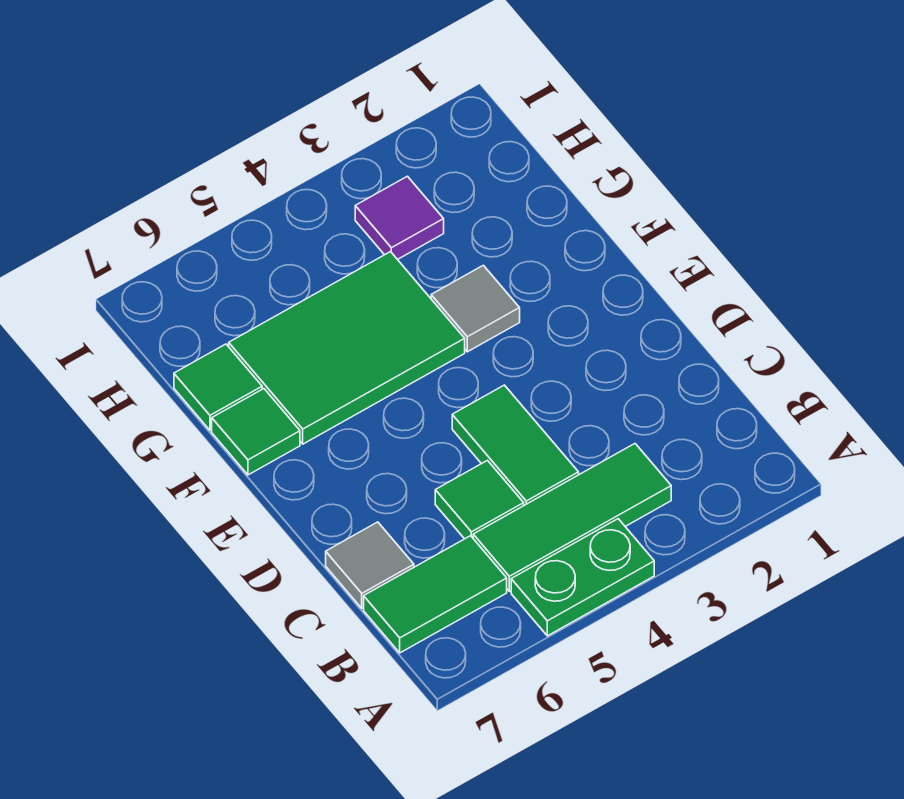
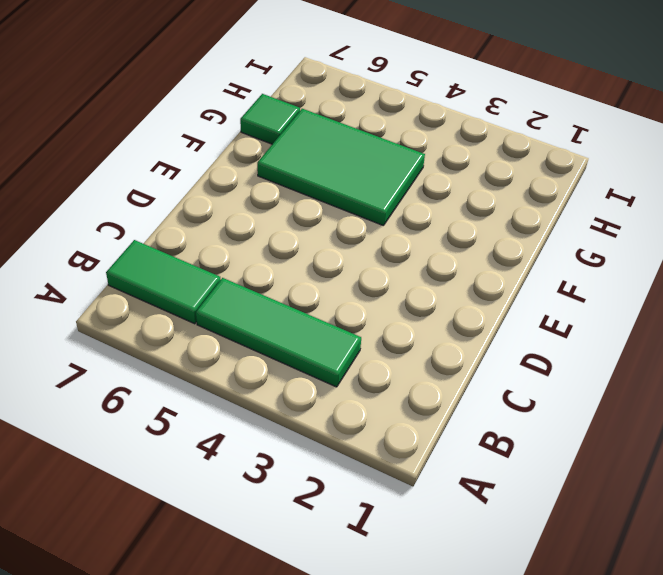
none -> green plate A4:A5 level 1
none -> green tile C4:D4 level 1

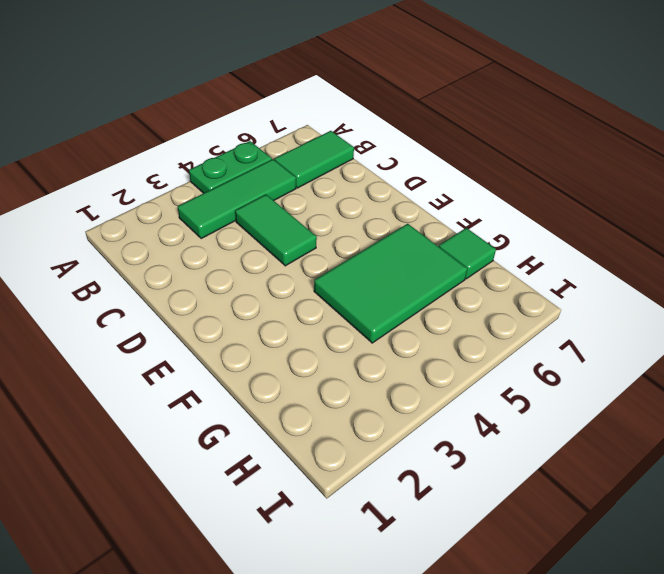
none -> green tile C5 level 1
none -> grey tile C7 level 1

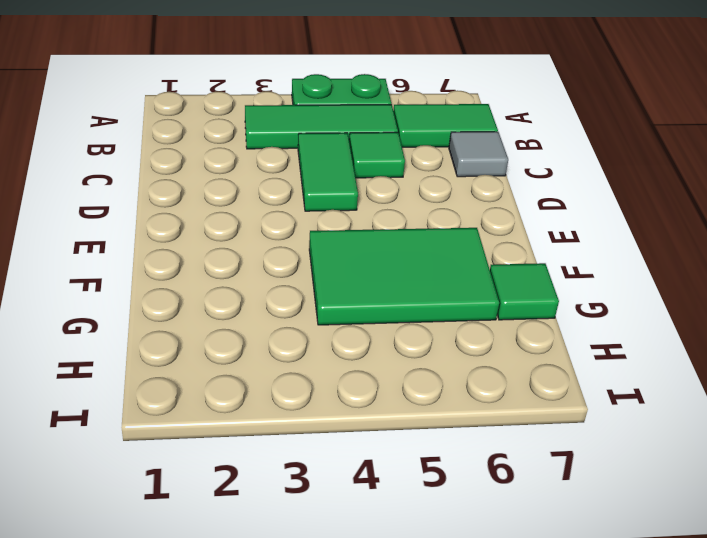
none -> grey tile F3 level 1
none -> green tile F7 level 1

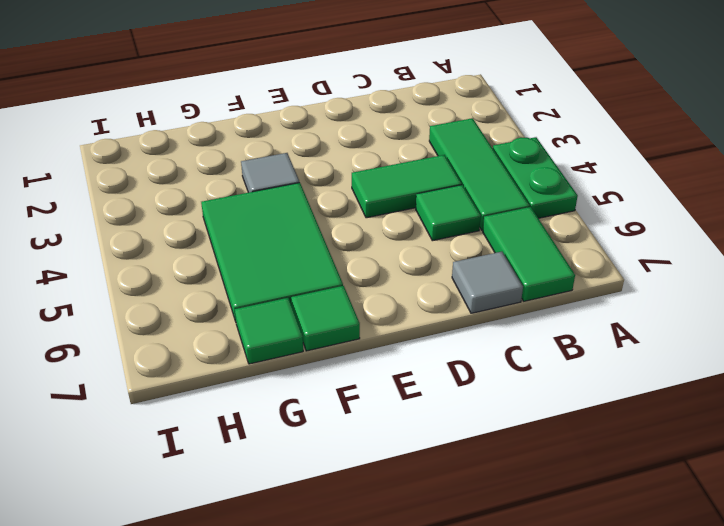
none -> purple tile H3 level 1

